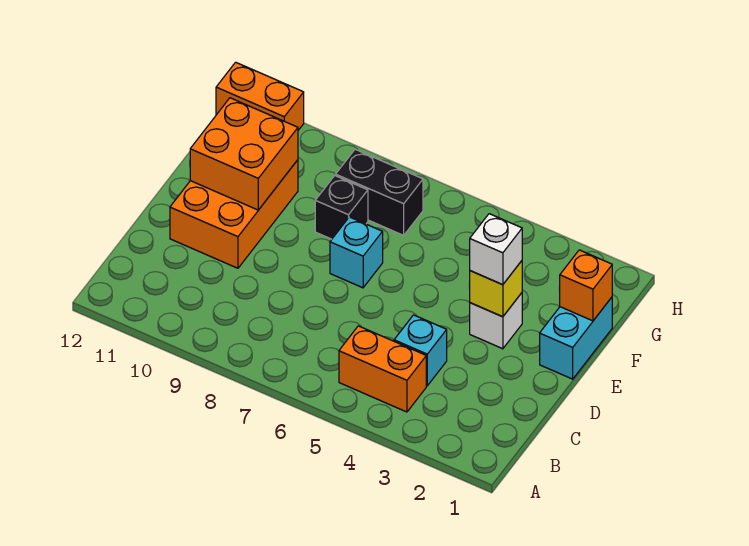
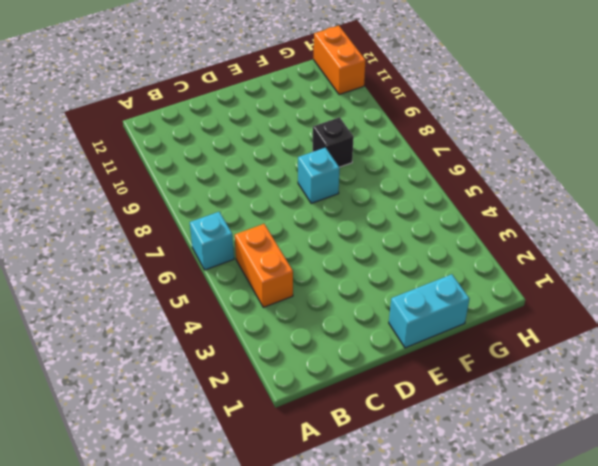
cyan brick A6 level 1 -> cyan brick C4 level 1
none -> orange brick D10:F11 level 1
none -> white brick E3 level 1
none -> black brick G7:G8 level 1

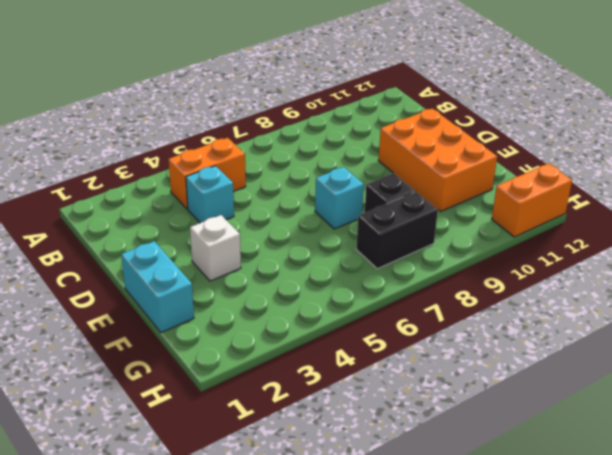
none -> yellow brick E3 level 2
none -> orange brick E10:F11 level 2
none -> orange brick F1 level 2

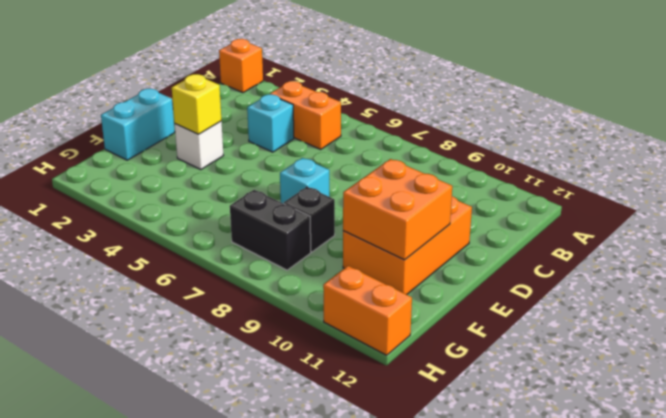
orange brick A1 level 1 -> orange brick F1 level 2
none -> white brick E3 level 3

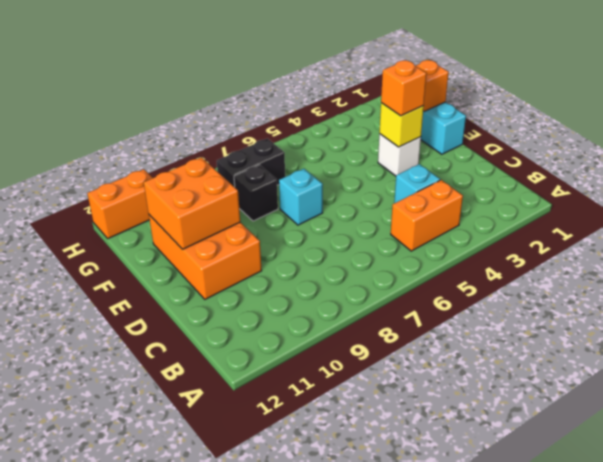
orange brick E3 level 3 -> white brick E3 level 3

